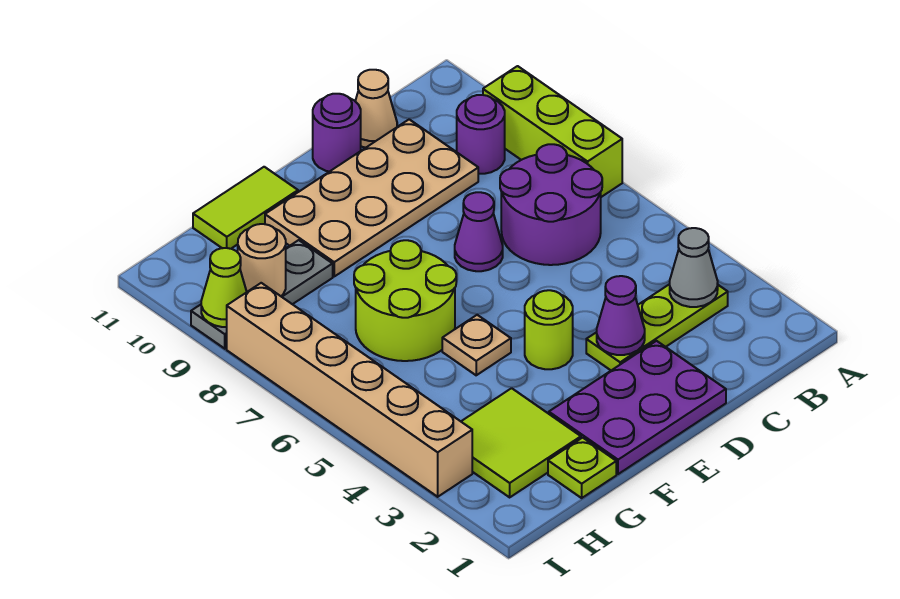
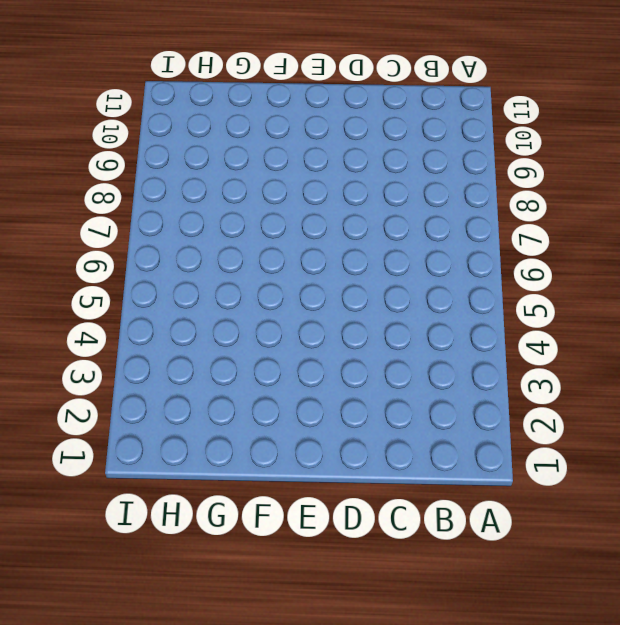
none -> lime brick A7:A9 level 1
none -> lime plate B3:D3 level 1
none -> purple round brick B6:C7 level 1

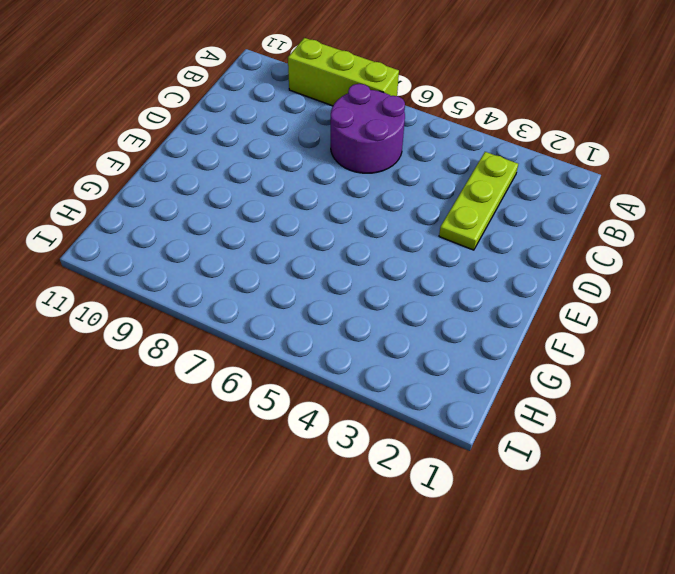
none -> purple round brick B9 level 1
none -> tan plate C9:F10 level 1
none -> tan cone C11 level 1

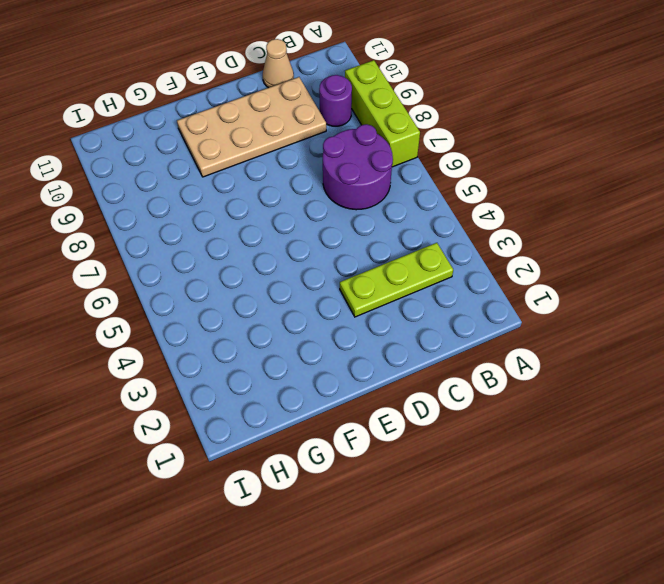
none -> purple plate D1:F2 level 1
none -> purple cone D7 level 1
none -> purple round brick D11 level 1

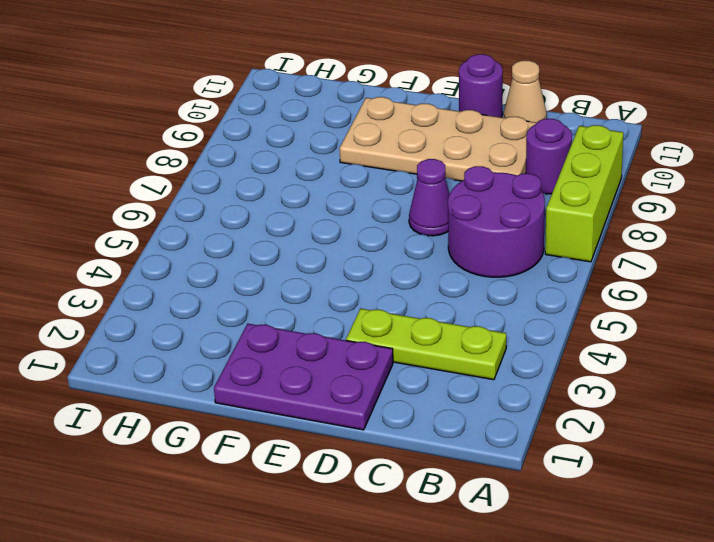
none -> lime round brick E4 level 1
none -> tan plate F5 level 1
none -> lime round brick F6:G7 level 1

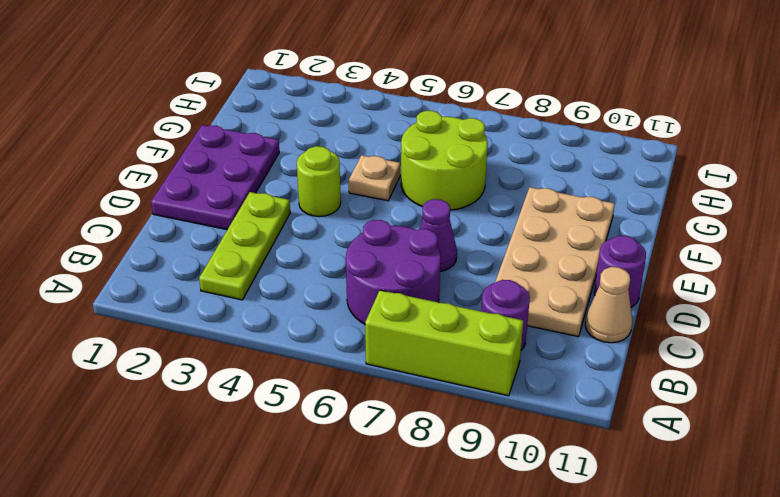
none -> lime tile F11:G11 level 1
none -> lime plate G1 level 1
none -> lime tile G2:H3 level 1

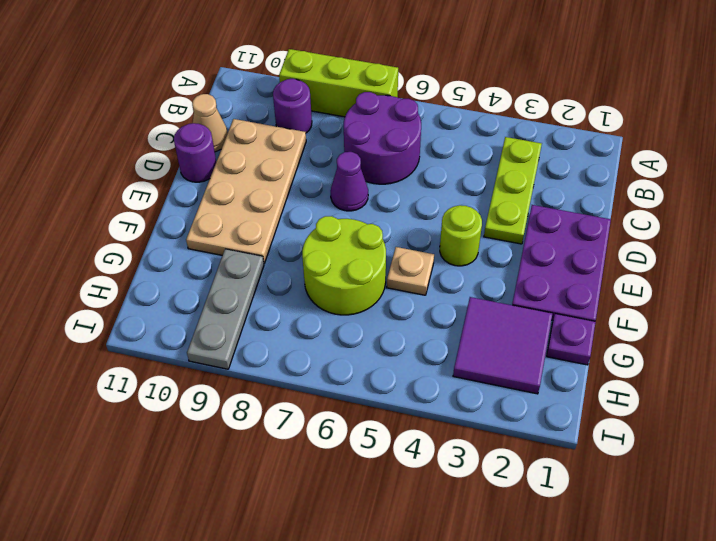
purple plate G1 level 1 -> lime plate G1 level 1
purple tile G2:H3 level 1 -> lime tile G2:H3 level 1
none -> lime tile F11:G11 level 1
none -> tan brick I3:I8 level 1
none -> grey cone B3 level 2

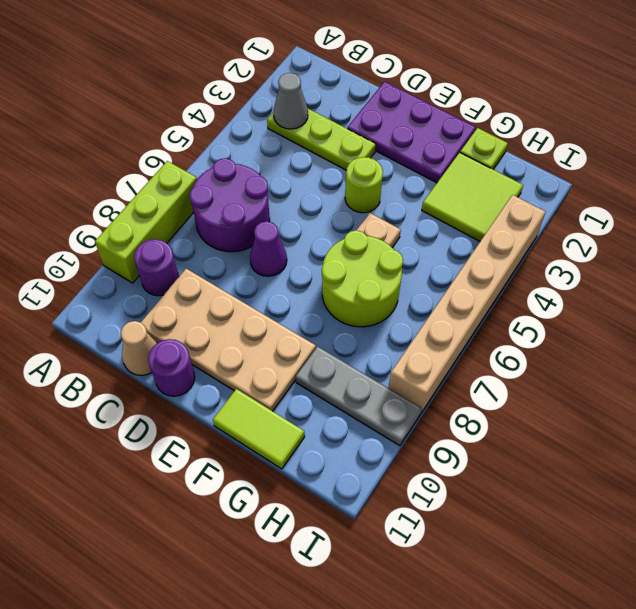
none -> purple cone D3 level 2
none -> tan round brick H9 level 2
none -> lime cone I9 level 2

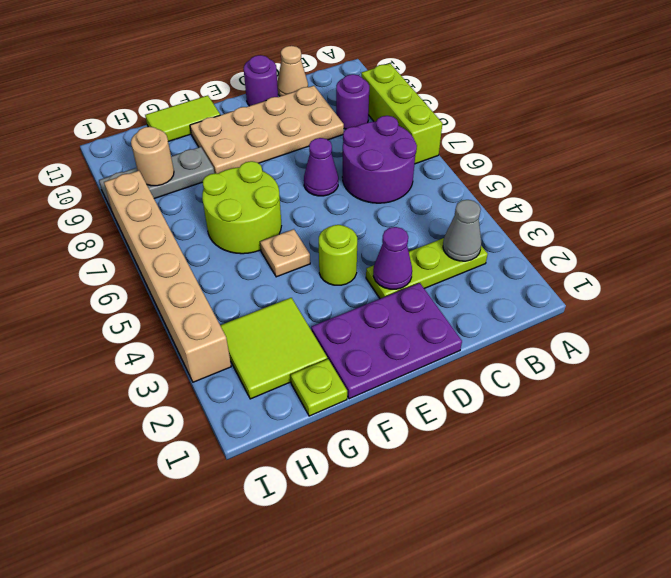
none -> lime cone I9 level 2

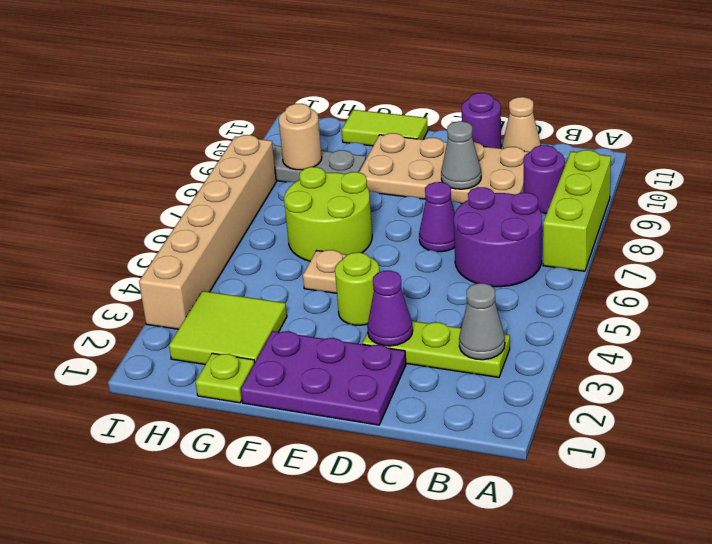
grey cone D9 level 2 -> none
none -> lime cone I9 level 2

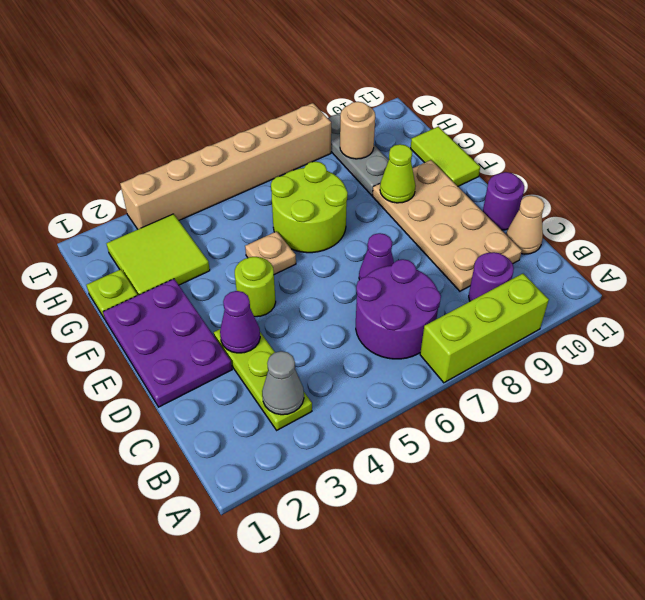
lime cone F9 level 2 -> lime cone I9 level 2

